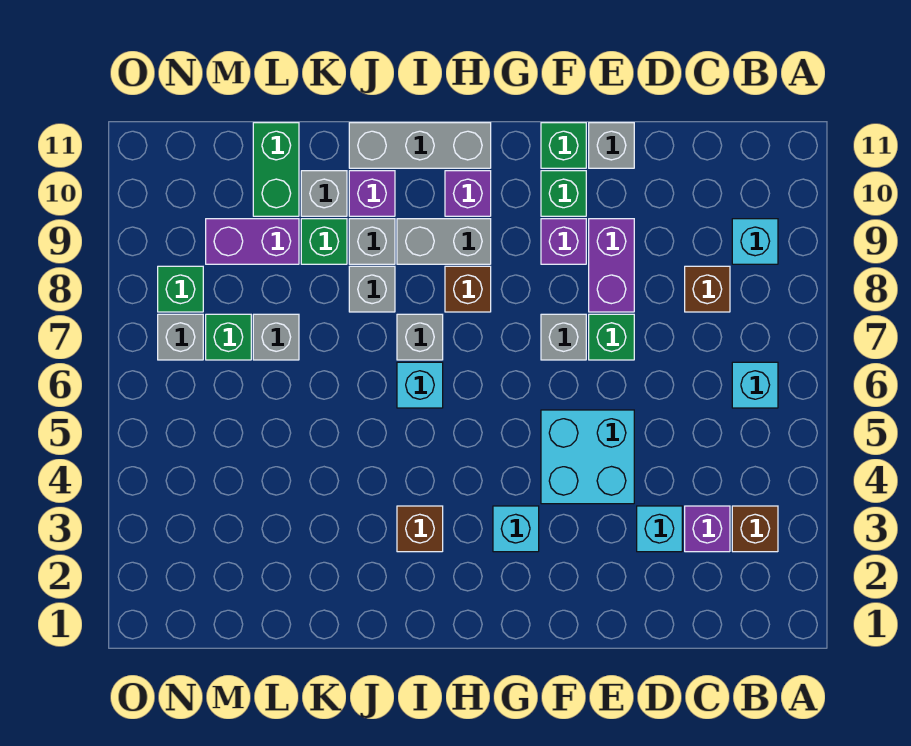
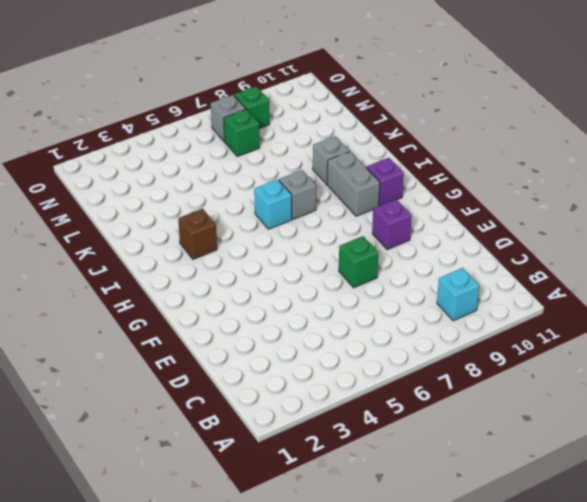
none -> brown brick B3 level 1
none -> cyan brick B6 level 1
none -> purple brick C3 level 1
none -> brown brick C8 level 1

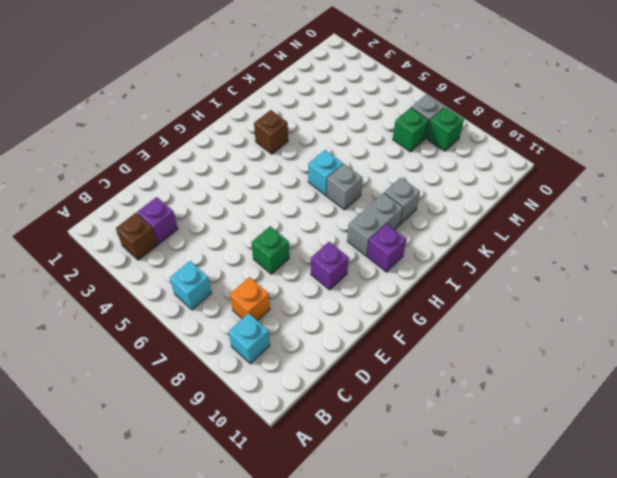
orange brick C8 level 1 -> brown brick C8 level 1
none -> cyan brick D3 level 1
none -> cyan brick E4:F5 level 1
none -> purple brick E8:E9 level 1
none -> grey brick E11 level 1

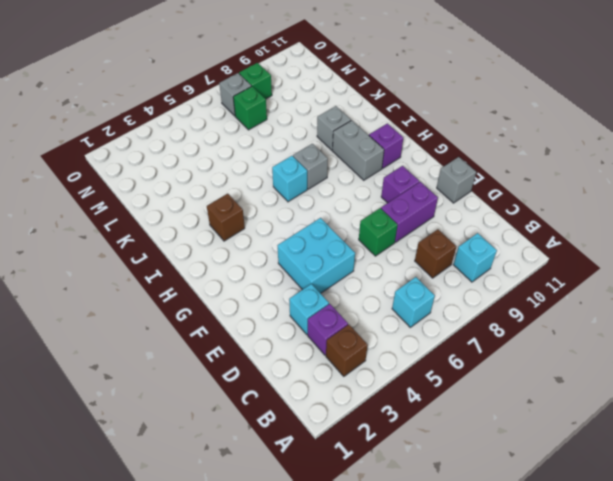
none -> grey brick F7 level 1
none -> green brick F10 level 1
none -> green brick F11 level 1
none -> cyan brick G3 level 1

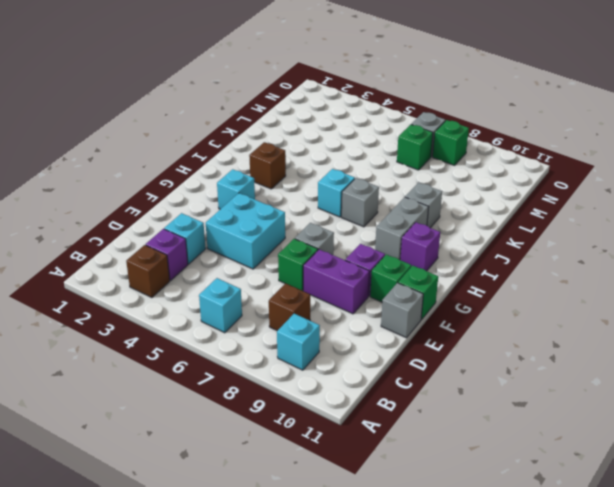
none -> brown brick H8 level 1
none -> grey brick H11:J11 level 1
none -> grey brick J8 level 1
none -> purple brick J10 level 1

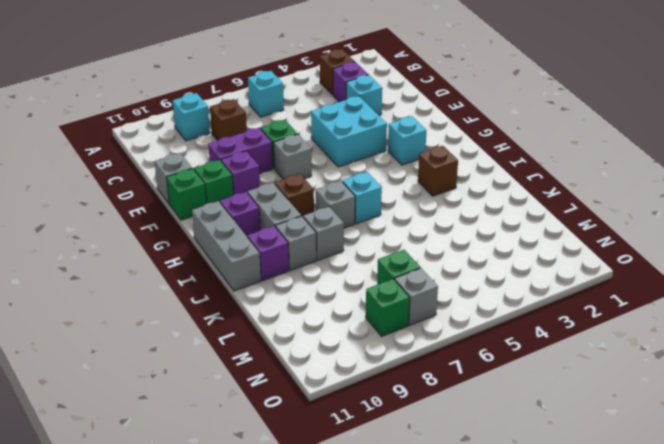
none -> green brick K9 level 1
none -> grey brick K10 level 1
none -> grey brick L7 level 1
none -> purple brick L9:M9 level 1

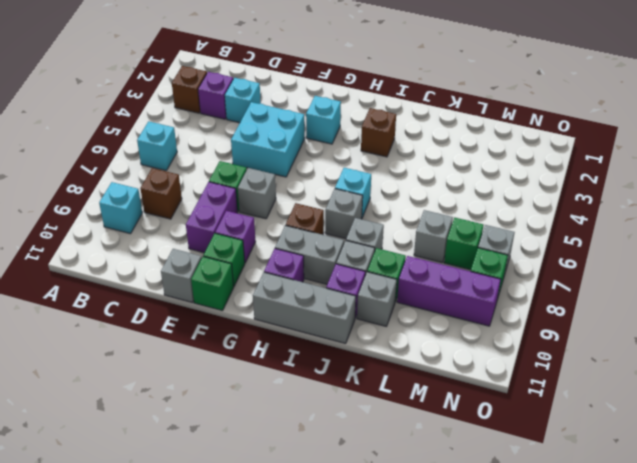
purple brick L9:N9 level 1 -> purple brick L9:M9 level 1
none -> green brick L10:L11 level 1

